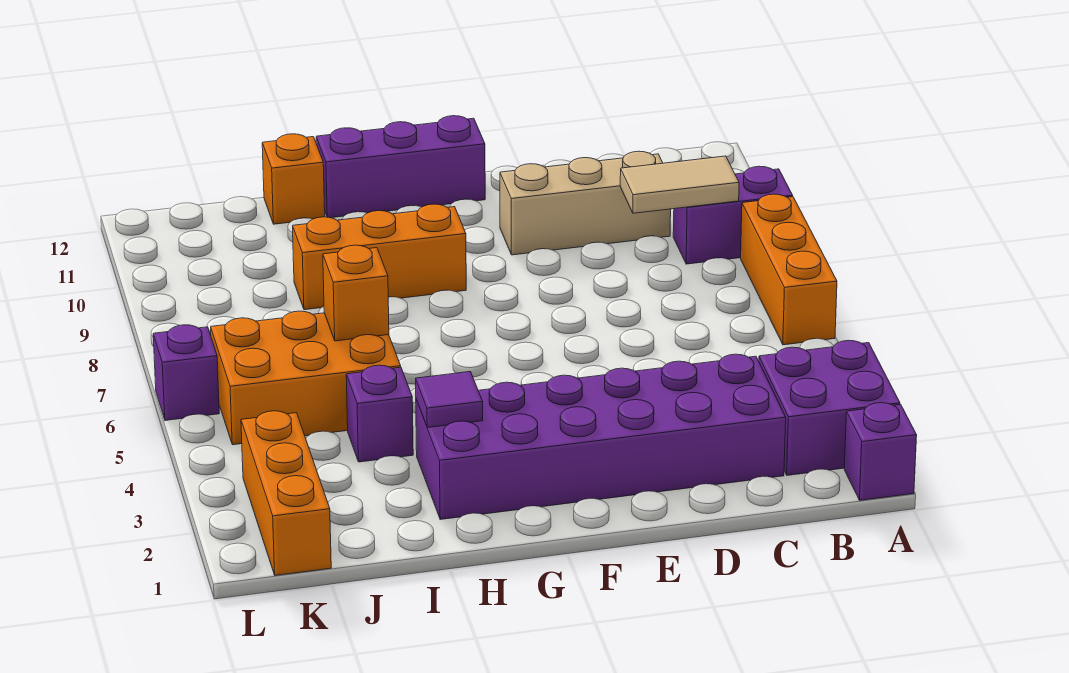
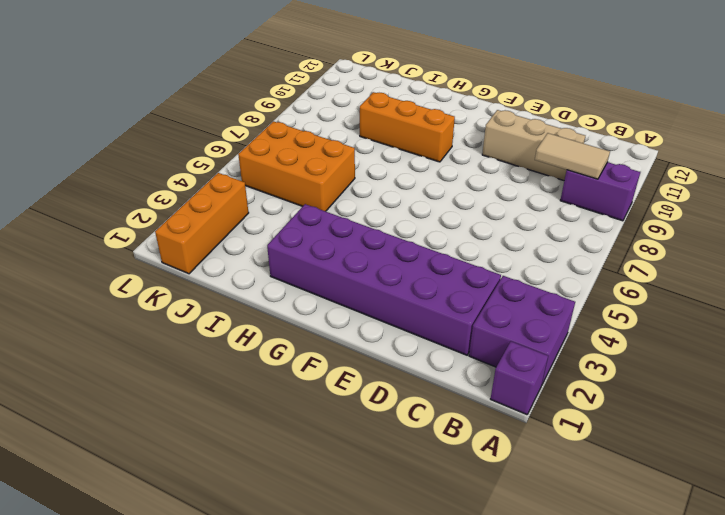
none -> orange brick A6:A8 level 1
none -> purple brick F12:H12 level 1
none -> purple brick I4 level 1

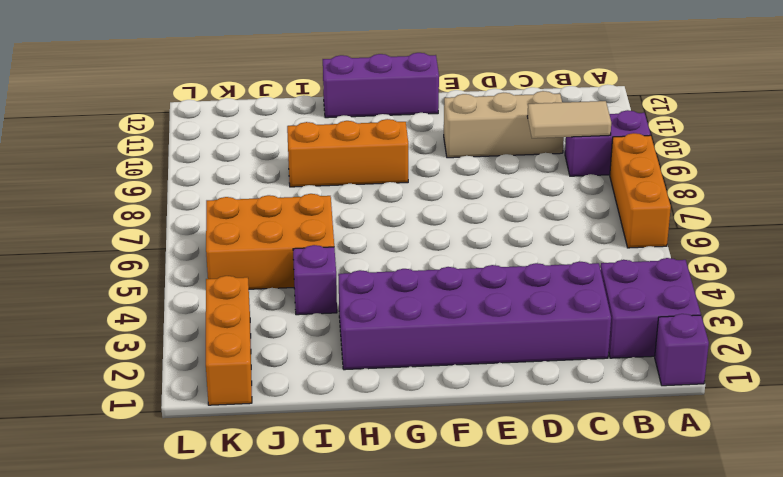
none -> orange brick I12 level 1
none -> purple brick L6 level 1
none -> purple tile H3 level 2

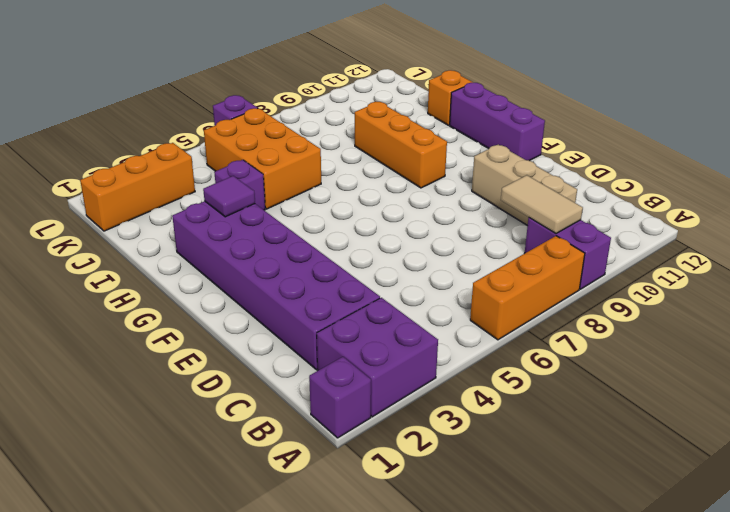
none -> orange brick I6 level 2

